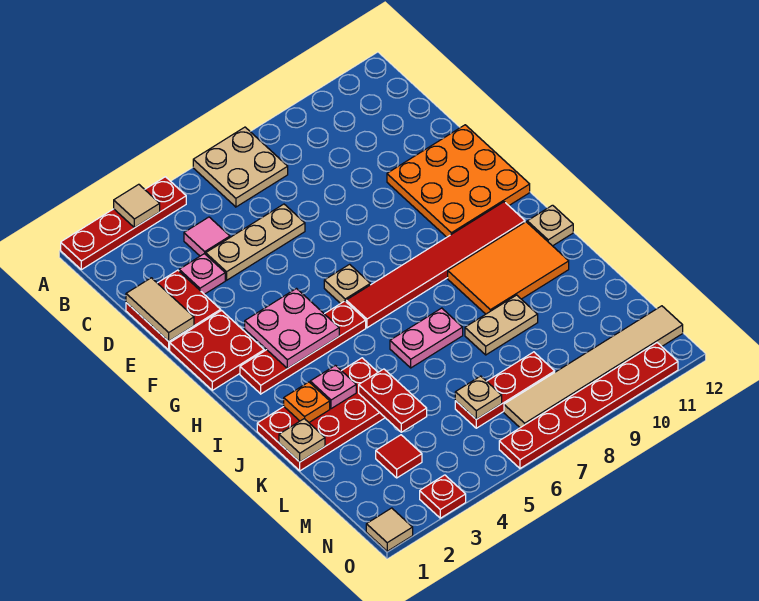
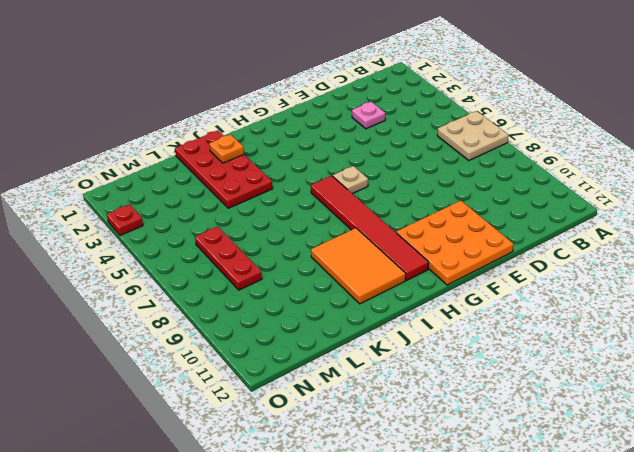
none -> red plate A1:A4 level 1
none -> pink tile C4 level 1
none -> red plate D1:E2 level 1
none -> tan plate D4:D6 level 1

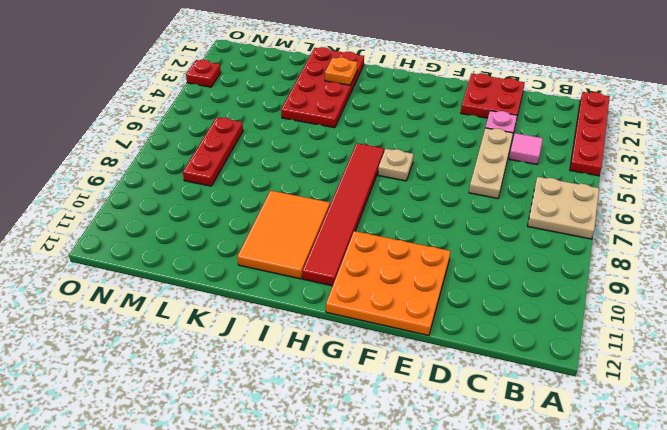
none -> red plate F1:G2 level 1
none -> red plate H2:H5 level 1
none -> tan plate I12 level 1
none -> pink plate J6:J7 level 1

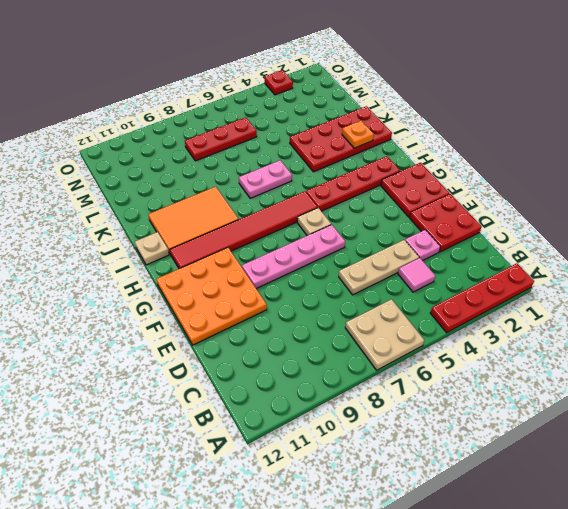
pink plate F6:F9 level 1 -> none
none -> tan plate K8:K9 level 1
none -> red tile M3 level 1
none -> tan tile N7:N12 level 1
none -> tan tile O1 level 1

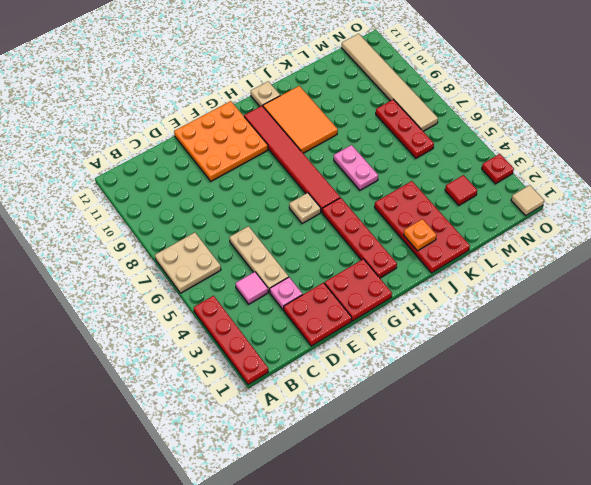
none -> tan plate K8:K9 level 1
none -> red plate O6:O11 level 1
none -> tan tile A3 level 2
none -> tan tile D1:E1 level 2

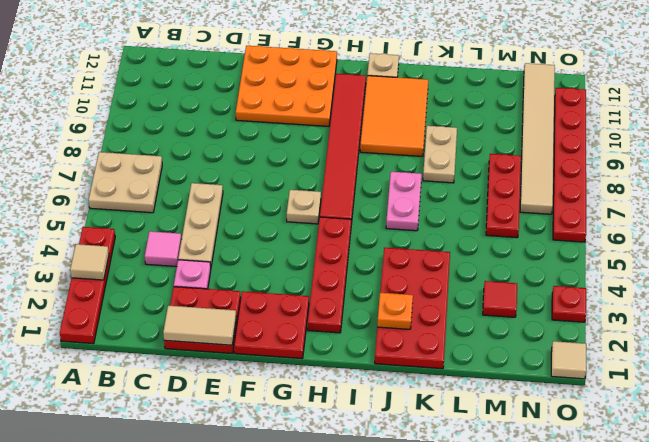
none -> pink plate G3:H4 level 2
none -> pink plate J3 level 2
none -> tan plate K1 level 2
none -> red plate K4:L4 level 2

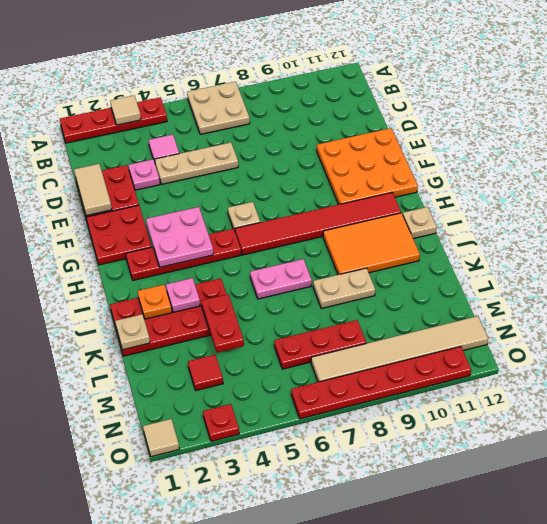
none -> tan plate M6 level 2

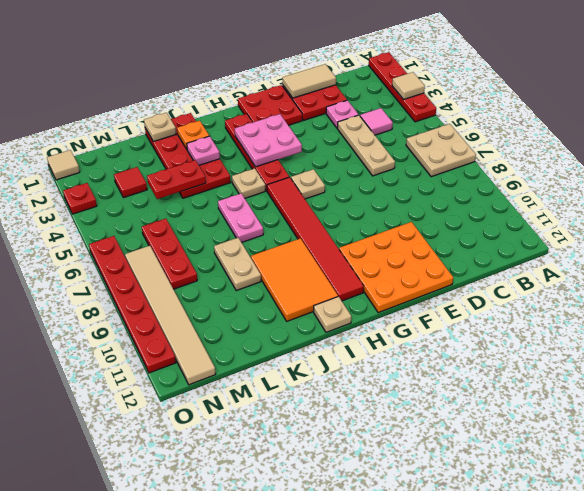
tan plate I5 level 1 -> tan plate M6 level 2

